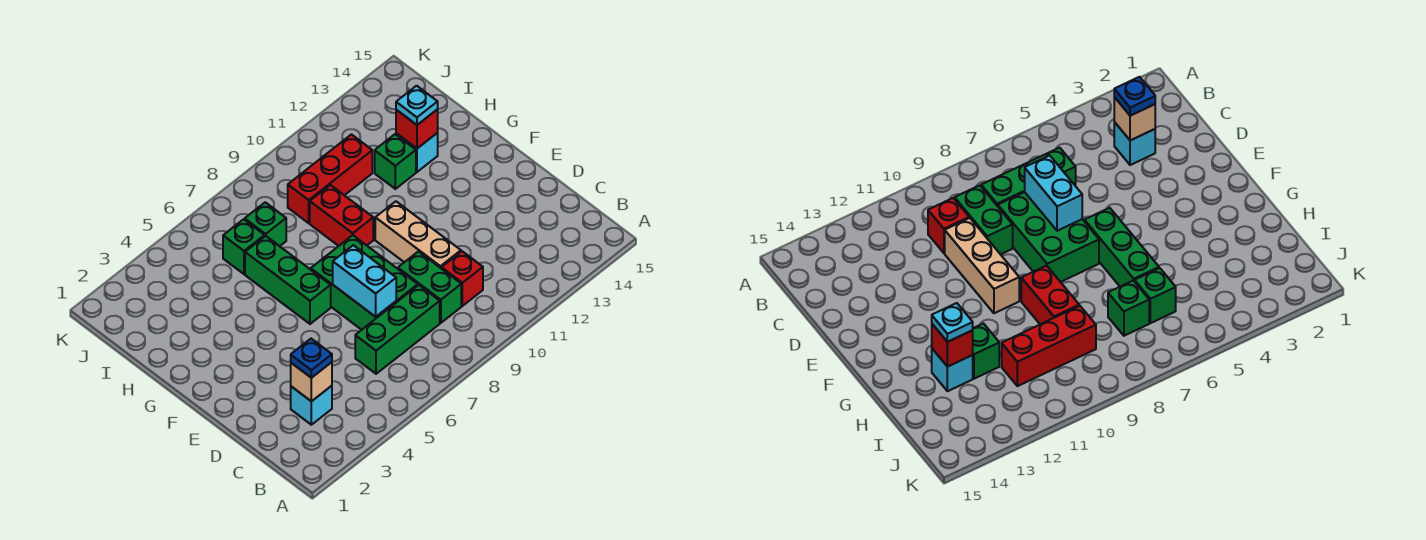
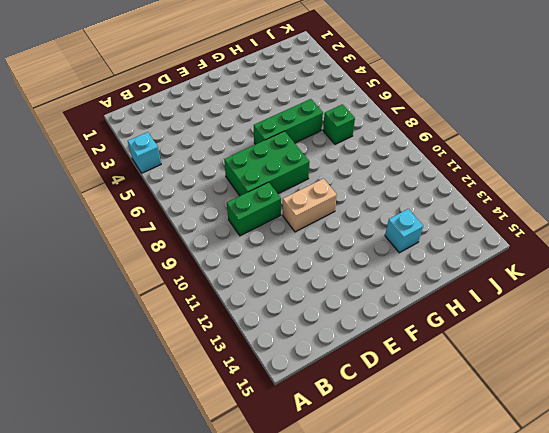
cyan brick A4 level 1 -> cyan brick C3 level 1
tan brick E10:F10 level 1 -> tan brick D10:F10 level 1
none -> green brick C6:C8 level 1
none -> red brick C10 level 1
none -> red brick G9:H9 level 1

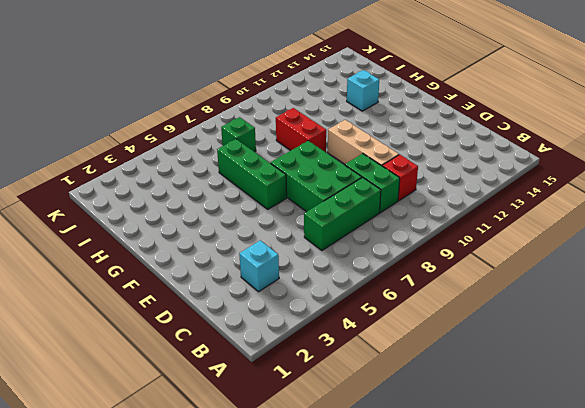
none -> green brick H12 level 1
none -> green brick I6 level 1
none -> red brick I9:I11 level 1

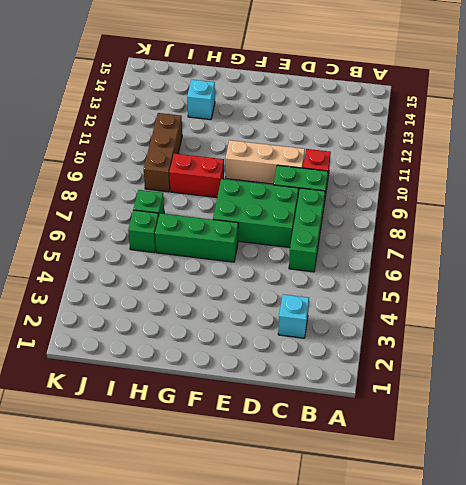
brown brick I9:I11 level 1 -> red brick I9:I11 level 1
none -> green brick H12 level 1
none -> tan brick C3 level 2
none -> cyan brick D7:E7 level 2

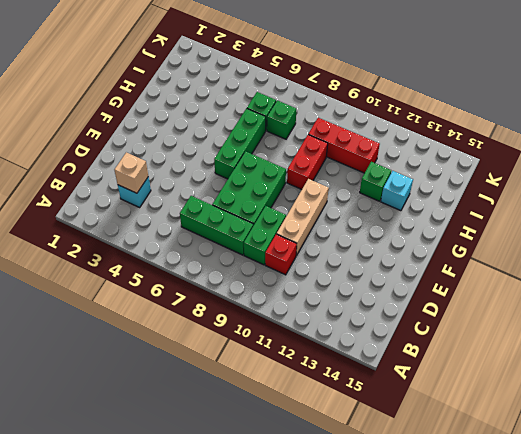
none -> cyan brick D7:E7 level 2
none -> red brick H13 level 2
none -> blue plate C3 level 3

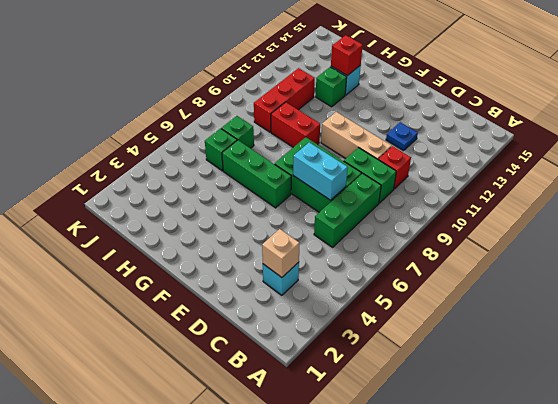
blue plate D12 level 1 -> blue plate C3 level 3
none -> cyan plate H13 level 3

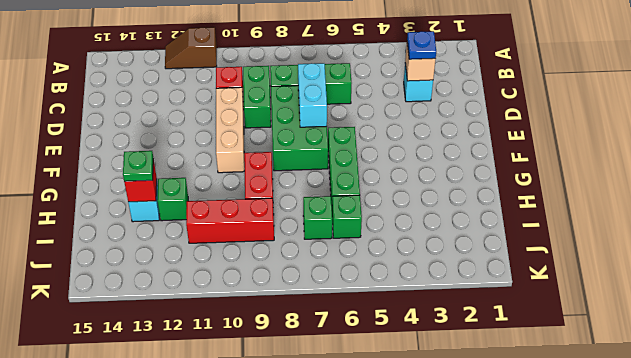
brown slope A11:A12 level 1 top 11 -> none
green plate H13 level 3 -> cyan plate H13 level 3

